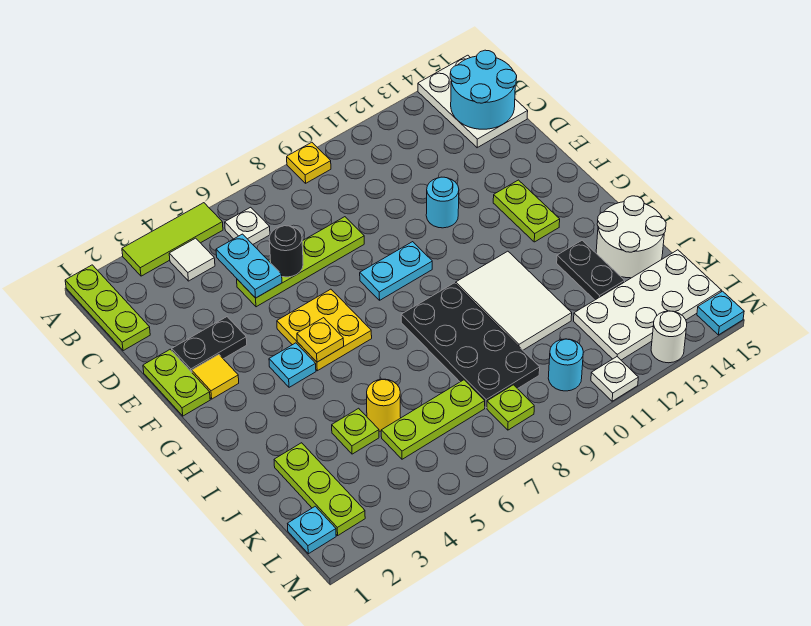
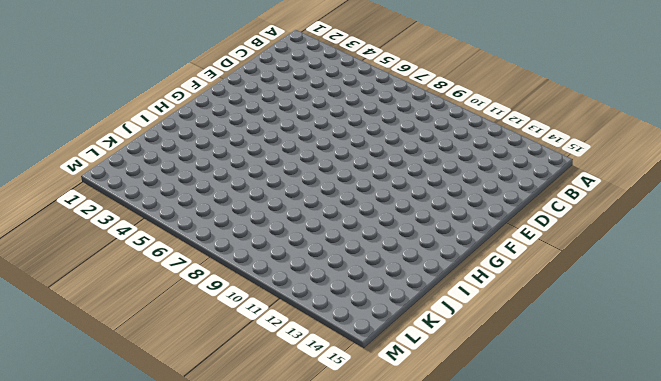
none -> lime plate A1:C1 level 1
none -> lime tile A3:A5 level 1
none -> yellow plate A9 level 1
none -> white plate A14:C15 level 1

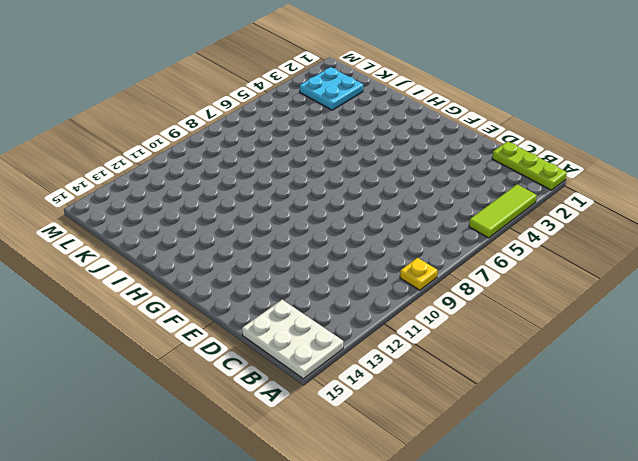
cyan plate K2:L3 level 1 -> lime plate J2:L2 level 1
none -> white tile B4 level 1
none -> white plate B6 level 1
none -> lime plate D5:D8 level 1
none -> lime plate E1:F1 level 1

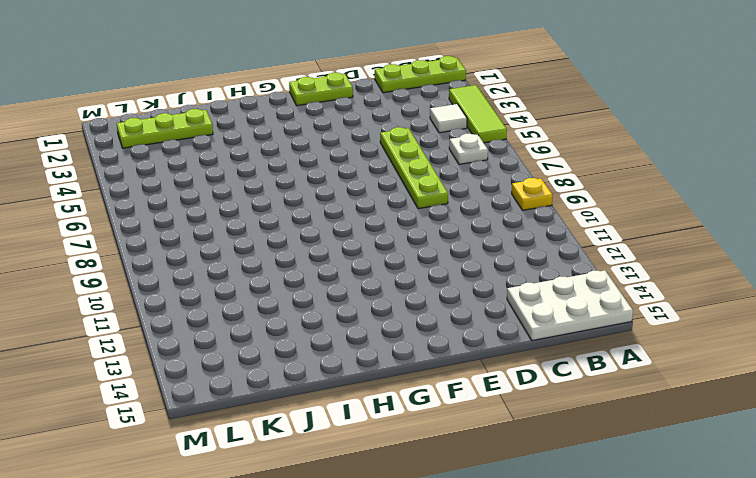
none -> black plate E2:E3 level 1
none -> cyan round brick E11 level 1
none -> yellow tile F2 level 1
none -> yellow plate F5:G6 level 1

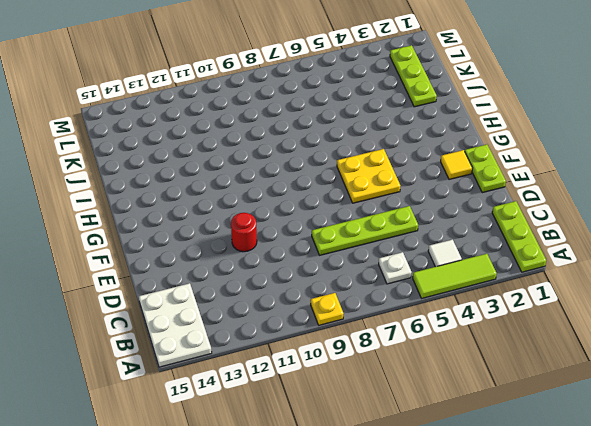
red round brick E11 level 1 -> cyan round brick E11 level 1
none -> black plate E2:E3 level 1
none -> cyan plate F8:F9 level 1
none -> lime plate F13:G13 level 1
none -> cyan plate G4 level 1

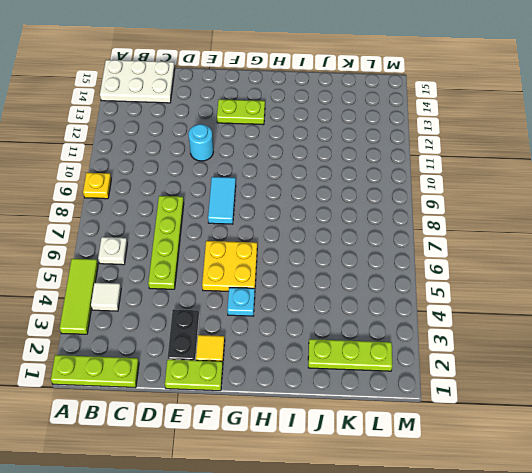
cyan tile F8:F9 level 1 -> cyan plate F8:F9 level 1
none -> black plate H8:K9 level 1
none -> white tile H10:J11 level 1
none -> black plate I13:J13 level 1
none -> white round brick I14:J15 level 1

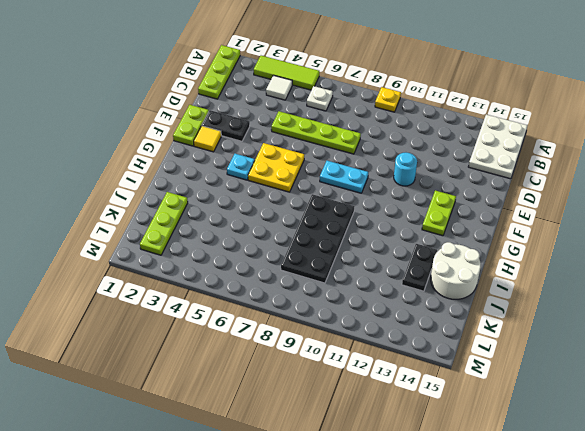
none -> white tile H10:J11 level 1
none -> lime plate J4 level 1
none -> yellow round brick J5 level 1
none -> lime plate K5:K7 level 1

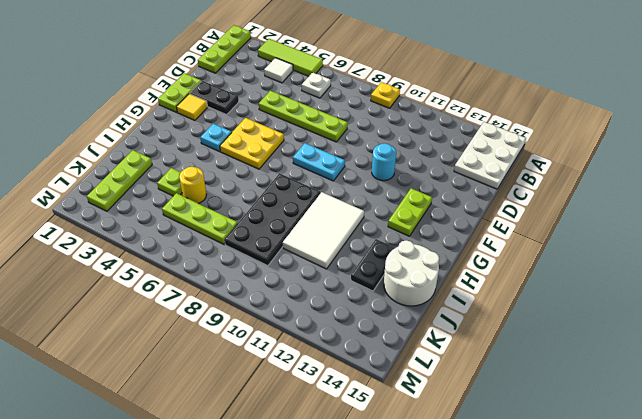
none -> white plate K12:L15 level 1
none -> cyan plate L1 level 1
none -> lime plate L8 level 1
none -> cyan round brick L10 level 1

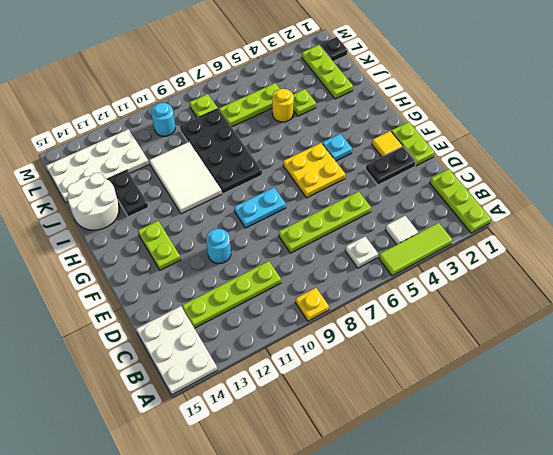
lime plate C10:C13 level 1 -> none
black plate L1 level 1 -> cyan plate L1 level 1
none -> white plate M11 level 1
none -> white round brick M13 level 1
none -> cyan plate M15 level 1
none -> cyan round brick B14:C15 level 2

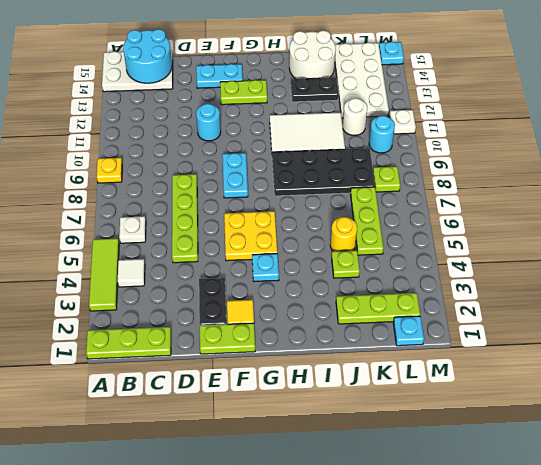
cyan plate E14:F14 level 1 -> cyan plate C5:D5 level 2
white round brick K11 level 1 -> white round brick M13 level 1
none -> black round brick D6 level 2
none -> yellow plate G5 level 2

